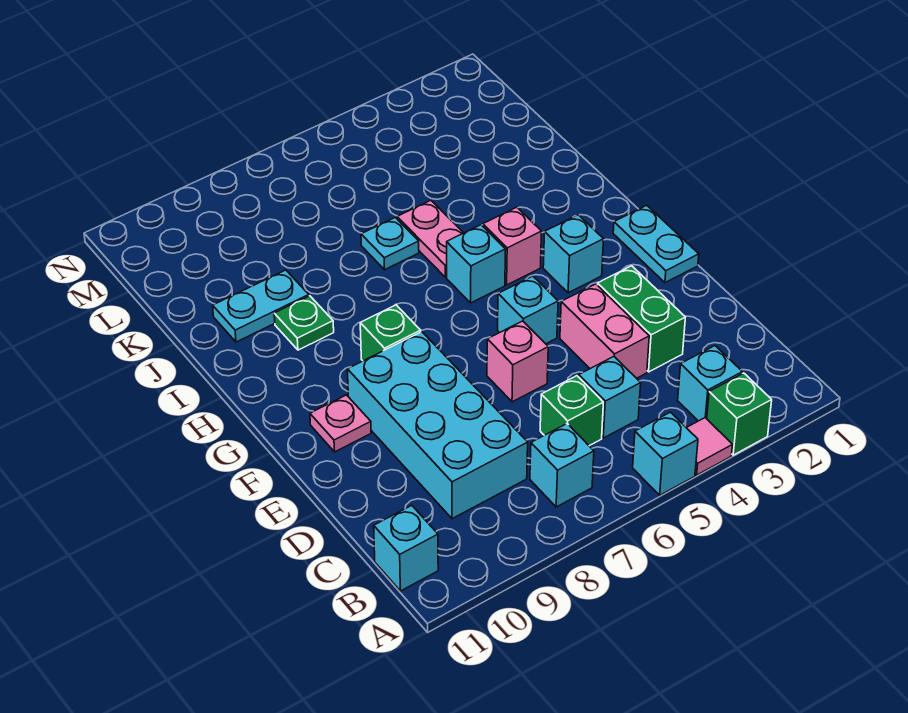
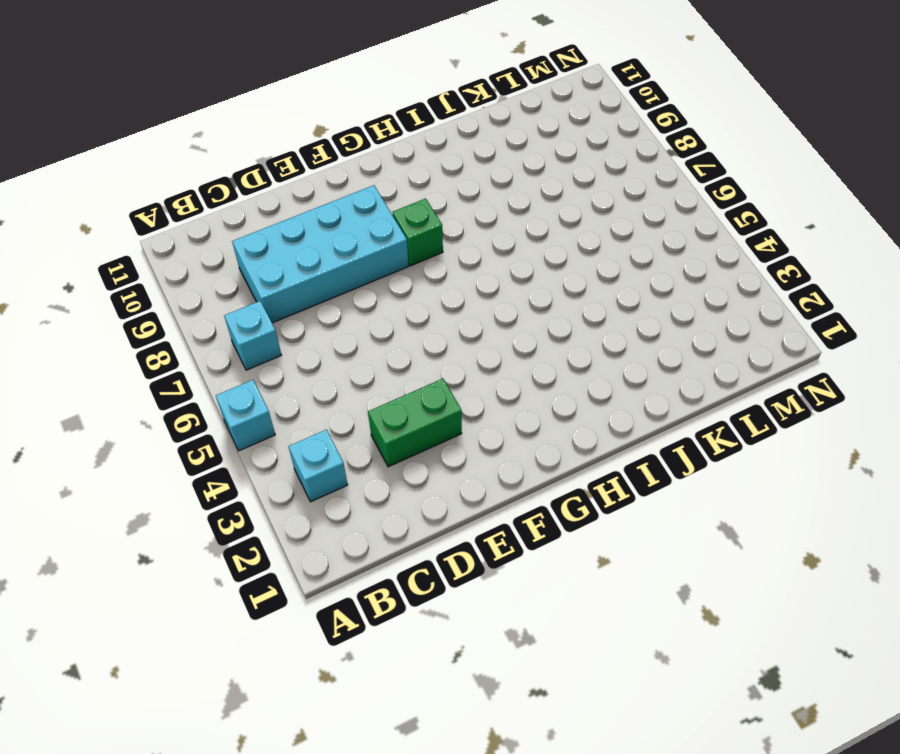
none -> green brick A3 level 1
none -> pink tile A4 level 1
none -> cyan brick B11 level 1

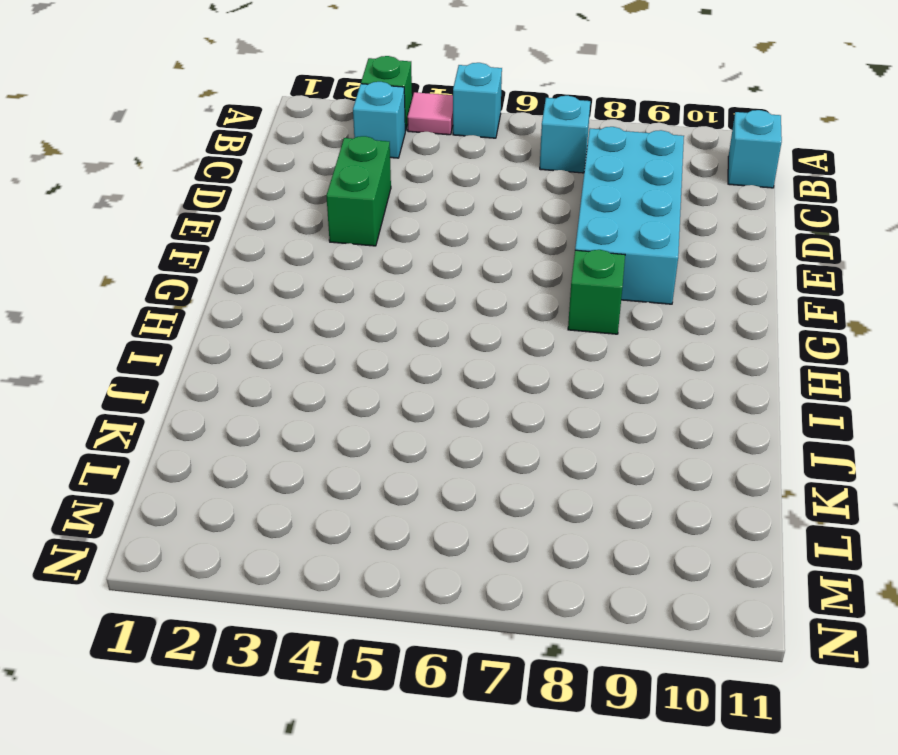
none -> cyan brick C5 level 1
none -> green brick C6 level 1
none -> pink brick D4:E4 level 1

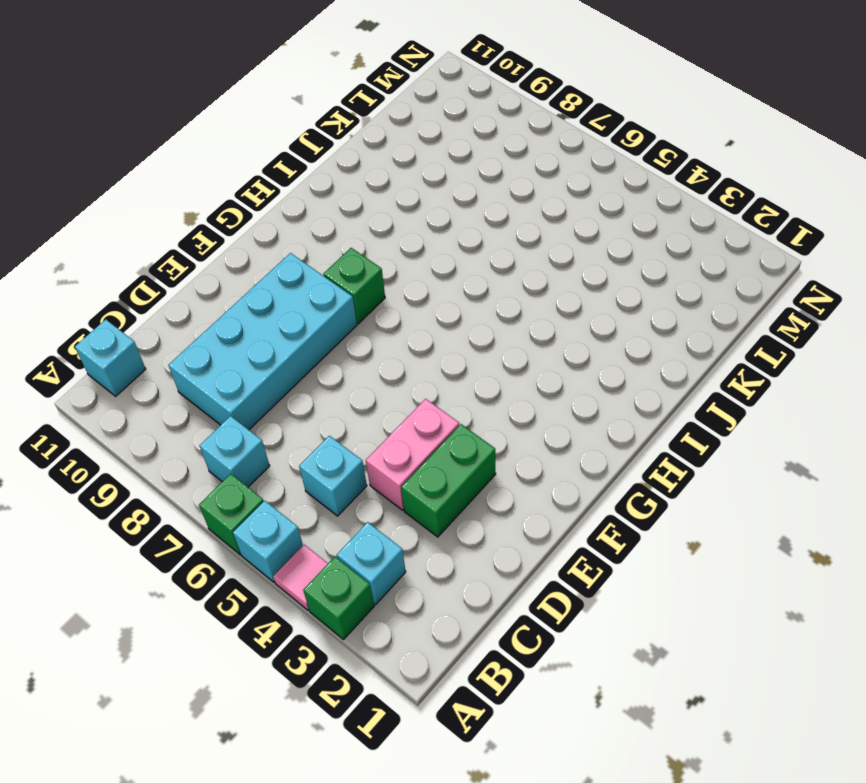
green brick A6 level 1 -> green brick C6 level 1
none -> pink brick E6 level 1
none -> cyan plate F1:G1 level 1
none -> cyan brick F5 level 1

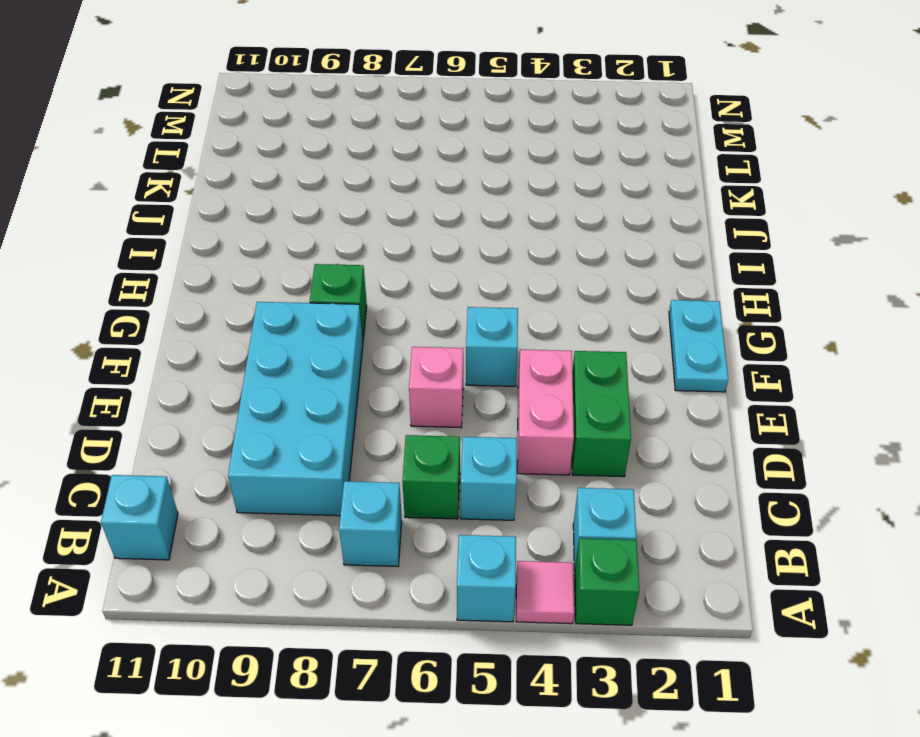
none -> pink plate F10 level 1
none -> cyan brick G3 level 1
none -> pink brick H4 level 1

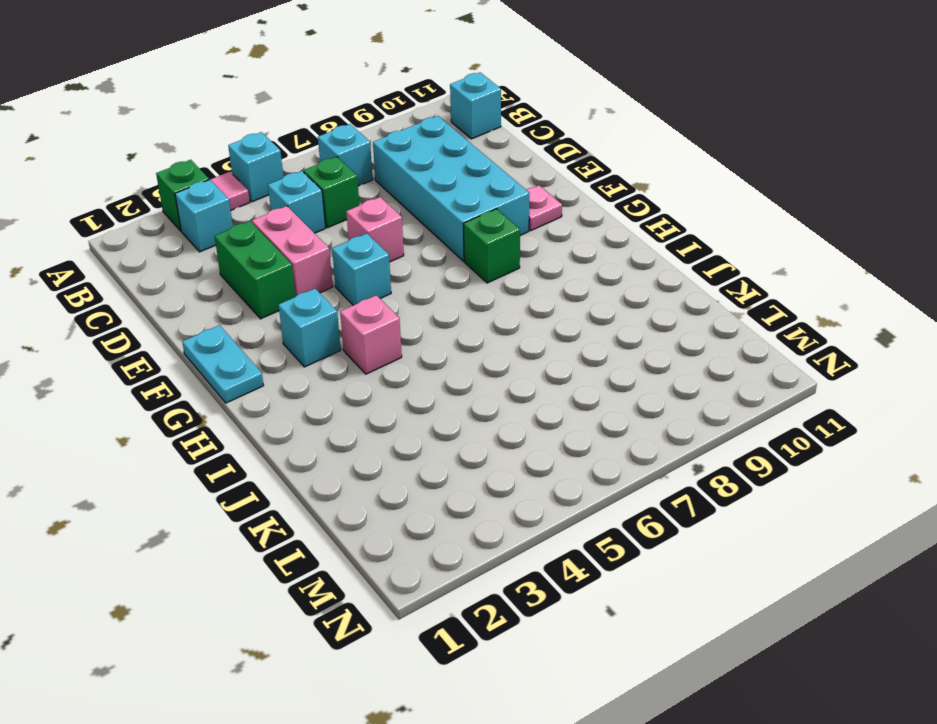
none -> cyan brick H5 level 1
none -> pink plate I5:J5 level 1
none -> green plate I9 level 1

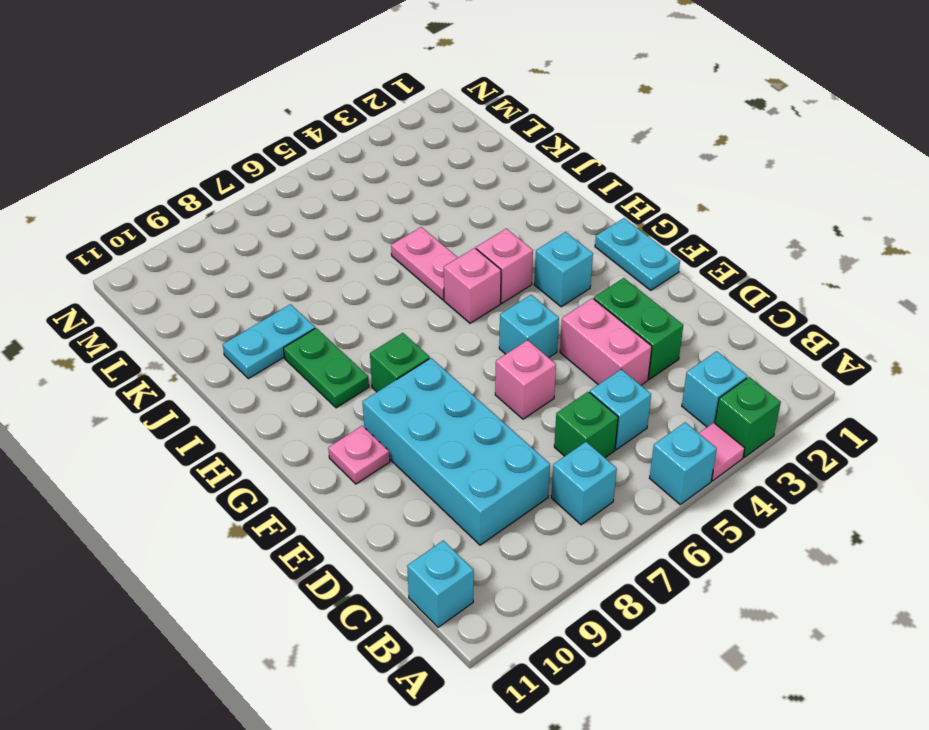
pink brick H5 level 1 -> cyan brick H5 level 1
green plate H9:I9 level 1 -> green plate I9 level 1
none -> cyan plate J6 level 1

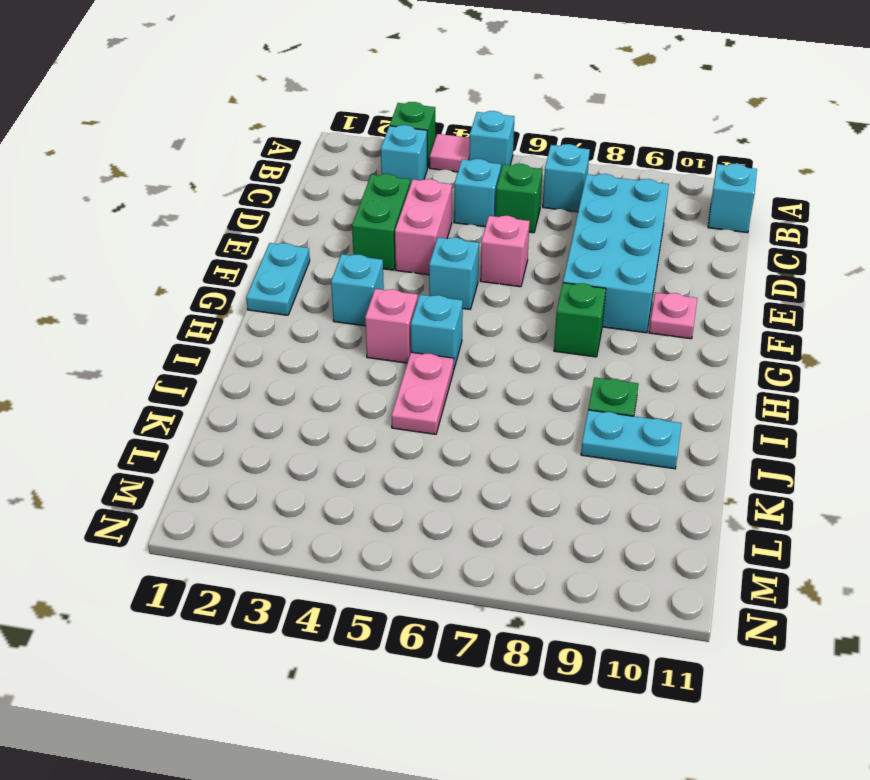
none -> cyan plate J6 level 1

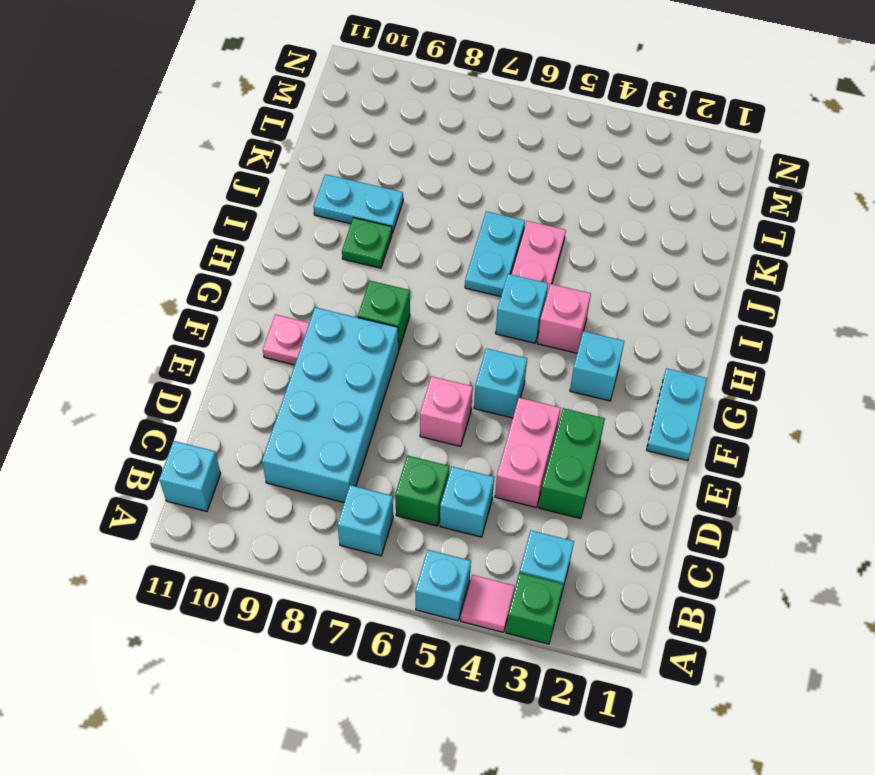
cyan plate I6:J6 level 1 -> cyan plate J6 level 1

